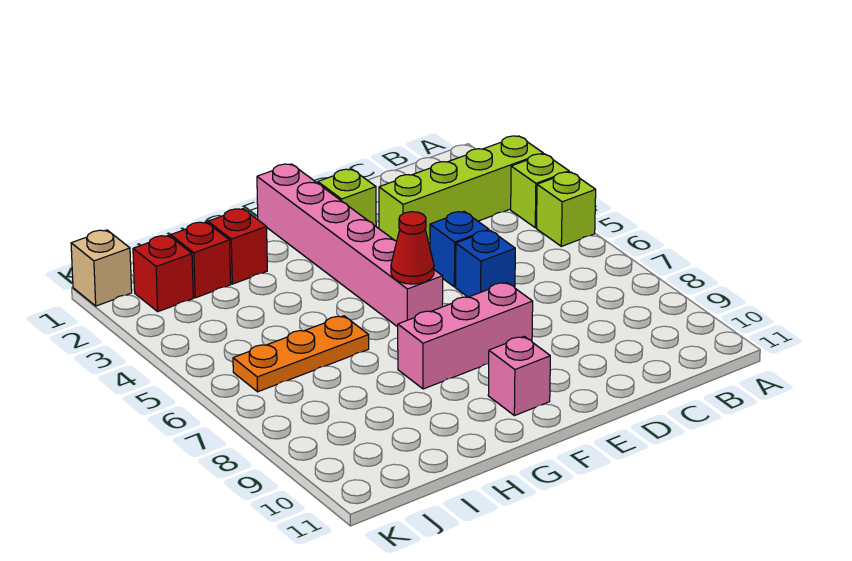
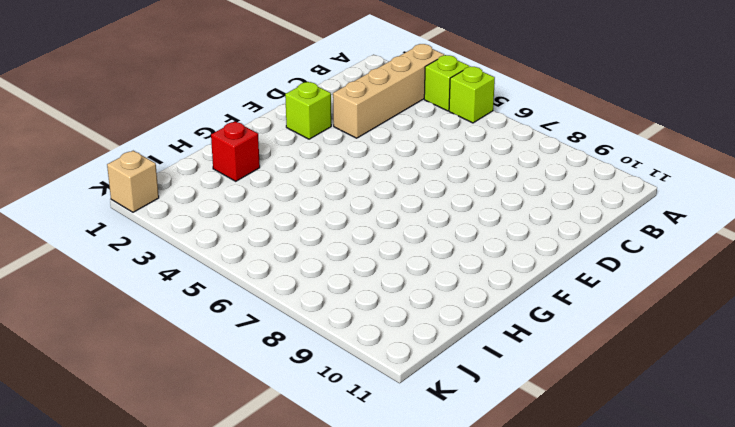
tan brick A3:D3 level 1 -> lime brick A3:D3 level 1
none -> blue brick D5 level 1
none -> blue brick D6 level 1
none -> pink brick E8:G8 level 1

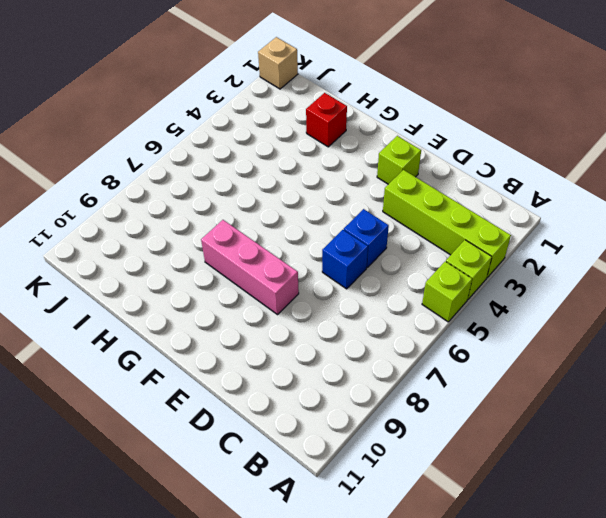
none -> pink brick F1:F6 level 1
none -> pink brick F10 level 1
none -> orange plate H6:J6 level 1

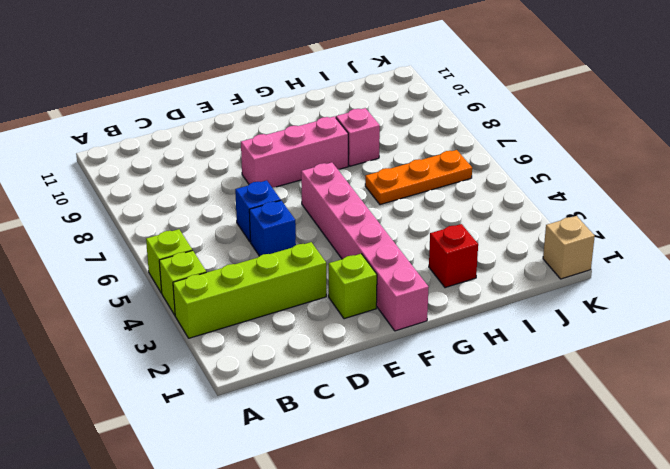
pink brick H8 level 1 -> pink brick F10 level 1
none -> red brick I2 level 1
none -> red brick J2 level 1
none -> red cone F6 level 2

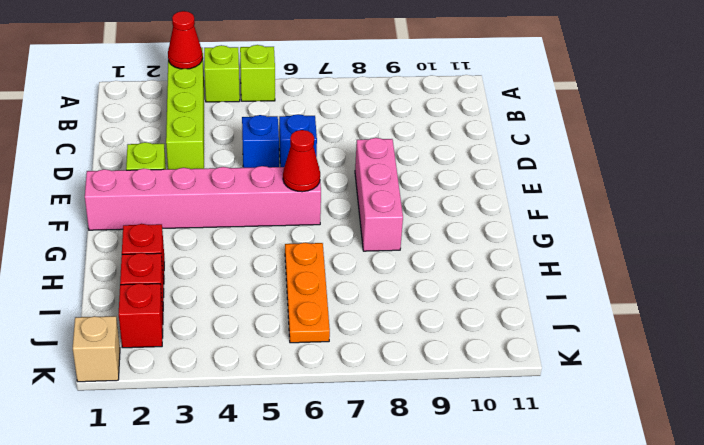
red cone A3 level 2 -> none
none -> pink brick F10 level 1

